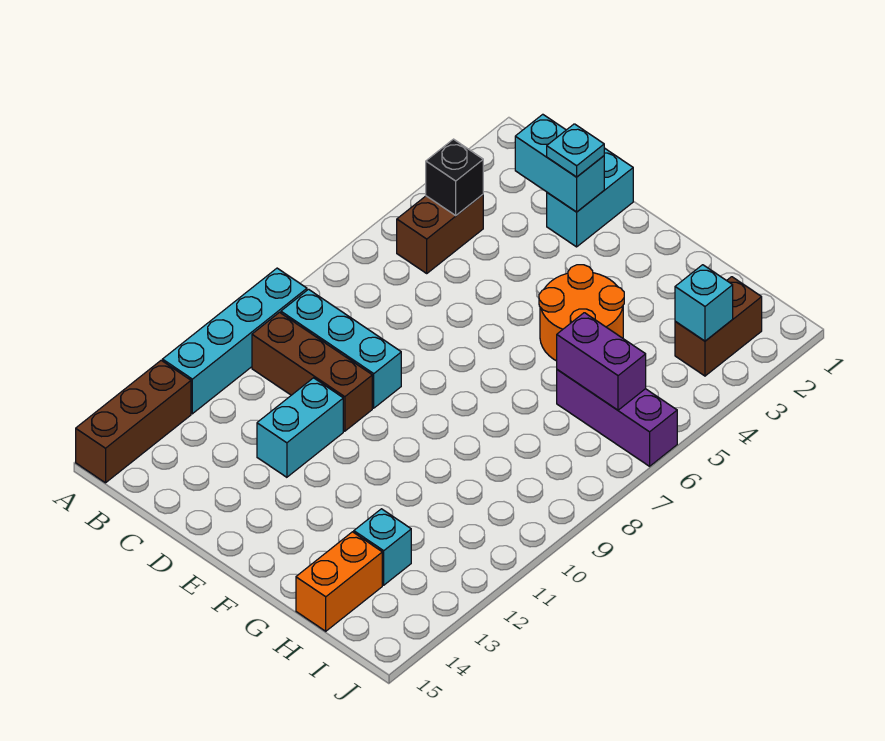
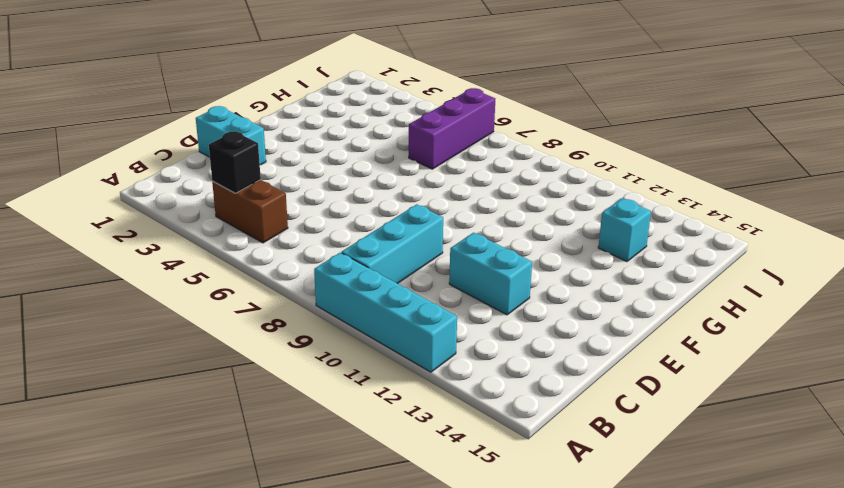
none -> brown brick A13:A15 level 1
none -> brown brick B10:D10 level 1
none -> orange round brick F4:G5 level 1

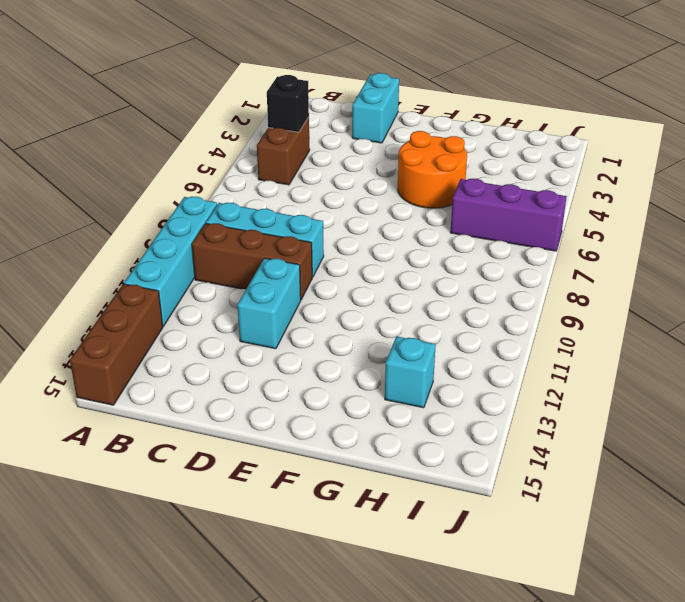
none -> orange brick H14:H15 level 1
none -> brown brick I2:I3 level 1
none -> cyan brick C2:D2 level 2

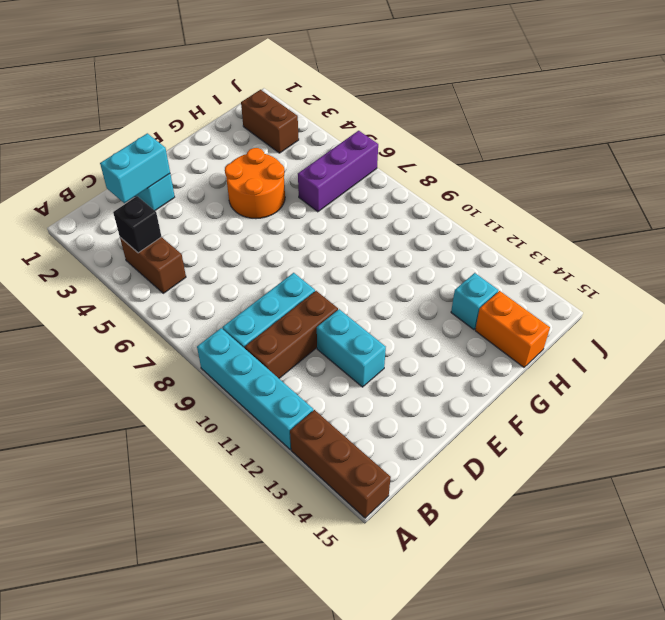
none -> purple brick H6:I6 level 2
none -> cyan brick I3 level 2
none -> cyan plate D2 level 3

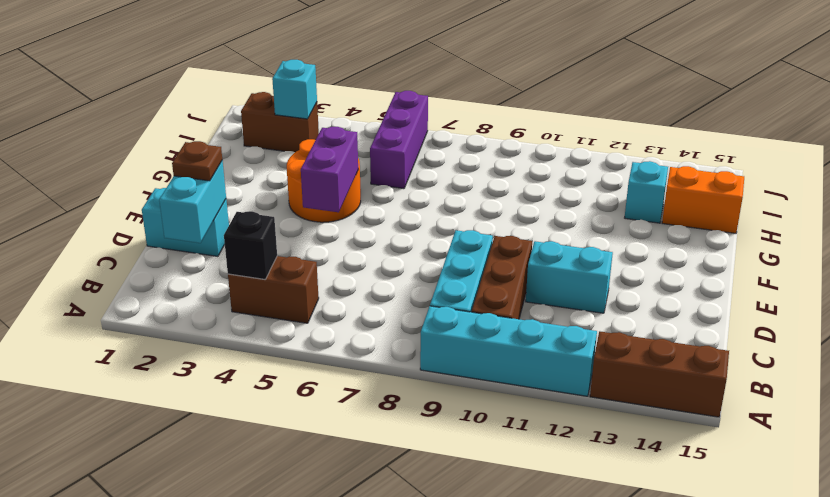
brown plate D2 level 3 -> cyan plate D2 level 3
purple brick E5:F5 level 2 -> purple brick H6:I6 level 2

